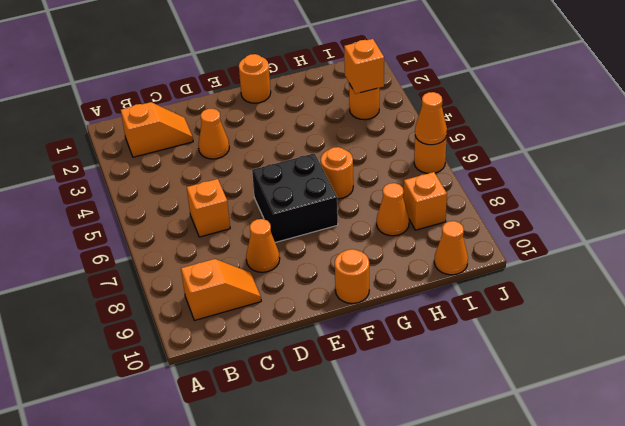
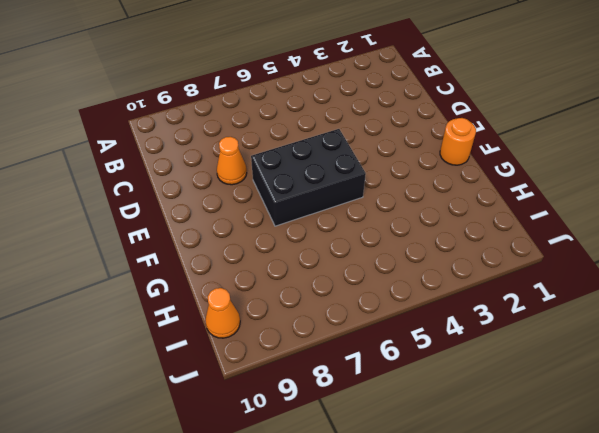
black brick E5:F7 level 1 -> black brick E6:F7 level 1
none -> orange slope B2:C2 level 1 top B
none -> orange slope B9:C9 level 1 top B
none -> orange brick C6 level 1

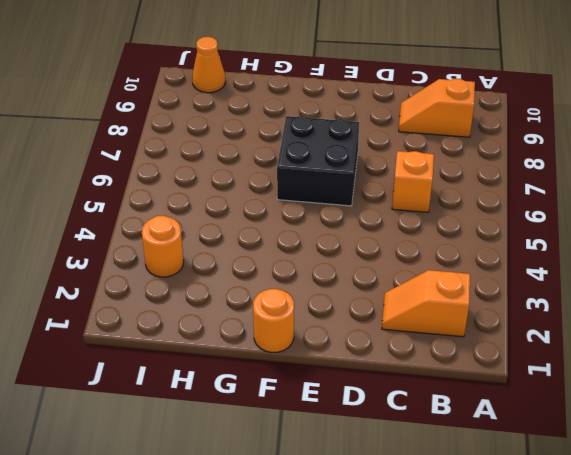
none -> orange cone D3 level 1
none -> orange cone D8 level 1
none -> orange round brick F10 level 1

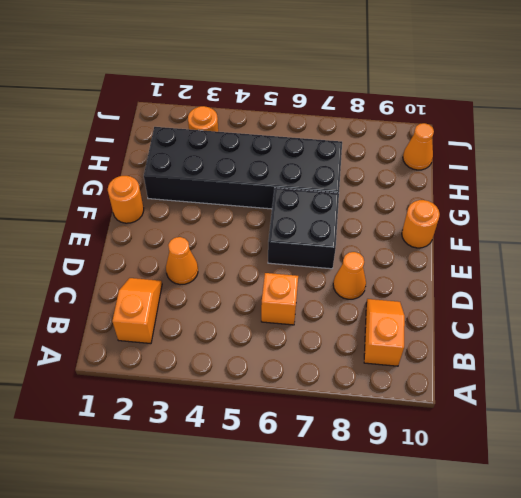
black brick G2:H7 level 1 -> orange round brick G6 level 1
none -> orange cone H8 level 1
none -> orange brick I8 level 1
none -> orange round brick J6 level 1

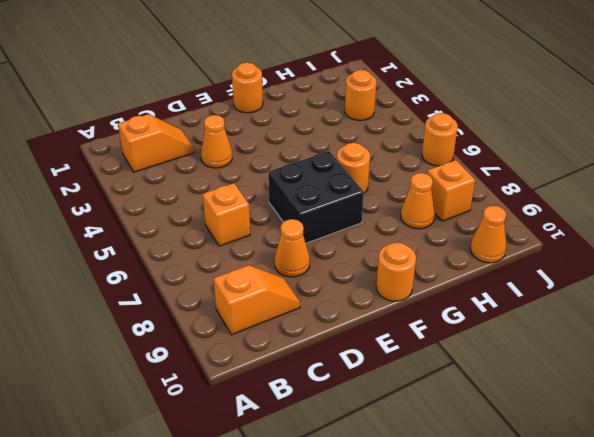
none -> orange brick I3 level 2
none -> orange cone J6 level 2

